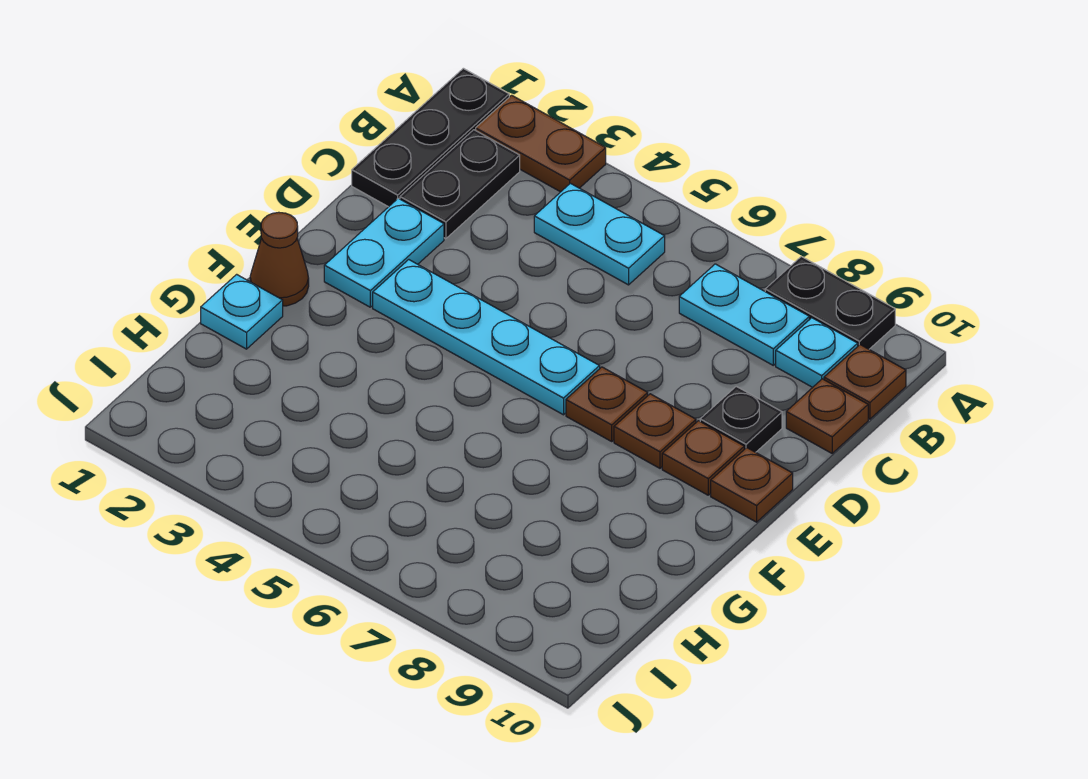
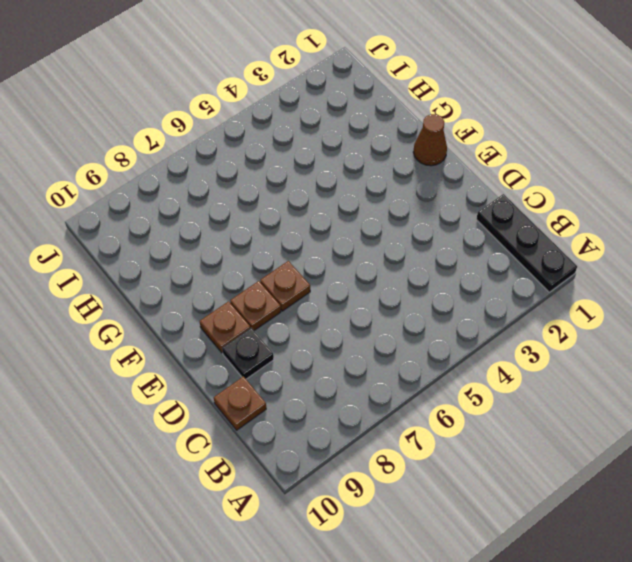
none -> brown plate A2:A3 level 1
none -> black plate A8:A9 level 1
none -> black plate B2:C2 level 1

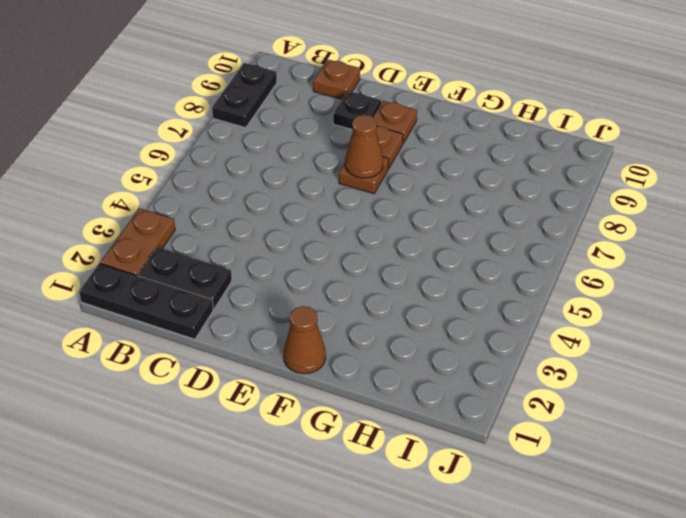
brown cone E7 level 2 -> none
none -> cyan plate B4:B5 level 1
none -> cyan plate B7:B8 level 1
none -> cyan plate B9 level 1

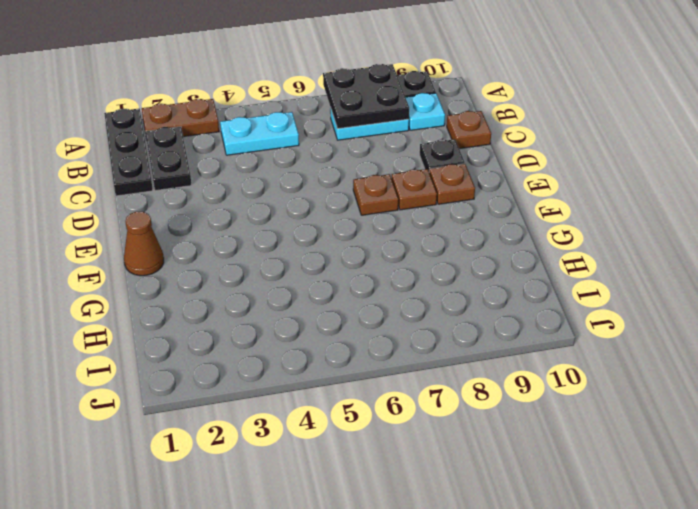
black plate A7:B8 level 2 -> none
none -> brown plate B10 level 1
none -> cyan plate D2:E2 level 1
none -> cyan plate E3:E6 level 1

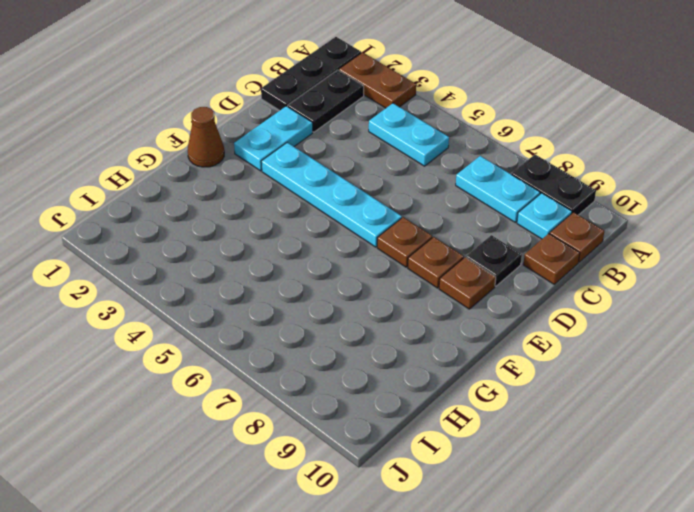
none -> brown plate E10 level 1
none -> cyan plate G1 level 1

